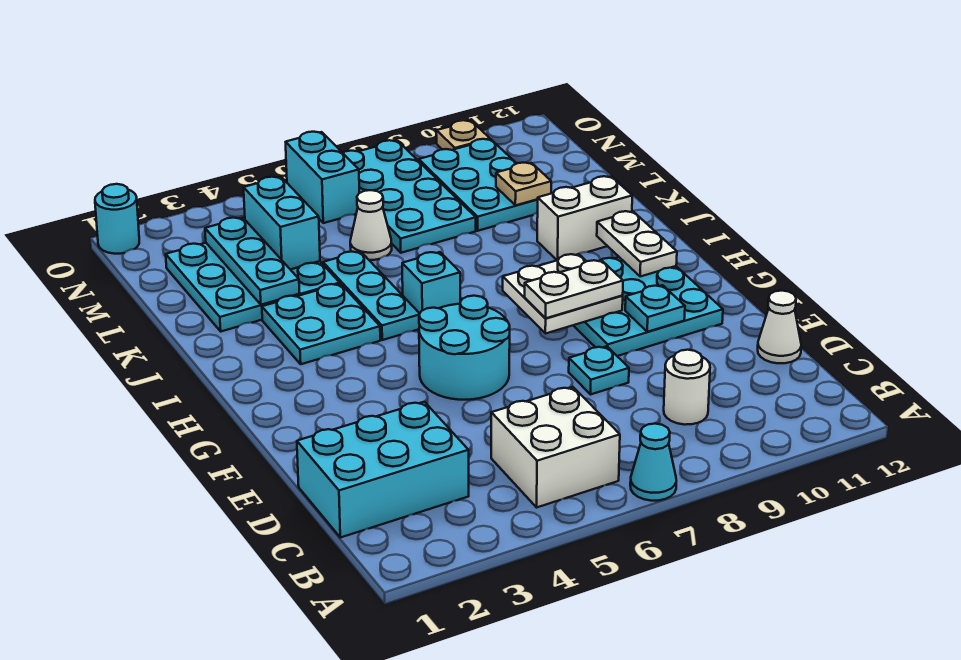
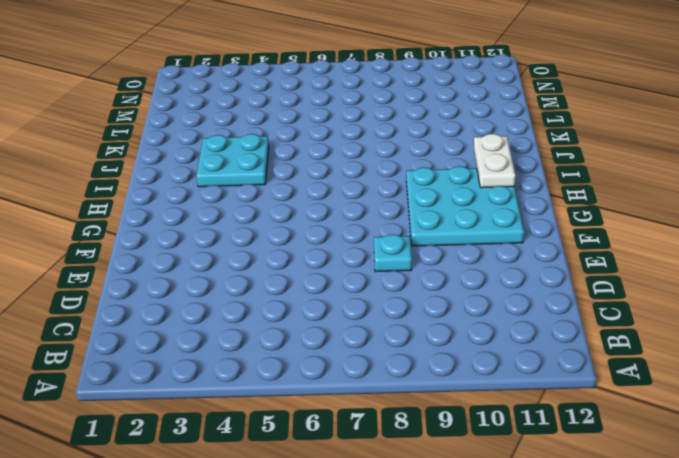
none -> cyan cone A7 level 1
none -> white brick B5:C6 level 1
none -> cyan brick C1:D3 level 1

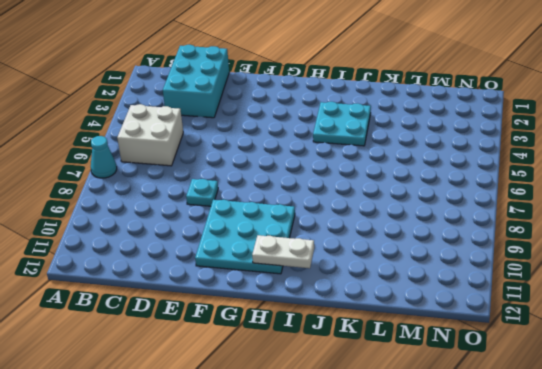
none -> white round brick C9 level 1
none -> white cone D12 level 1
none -> cyan round brick F5:G6 level 1

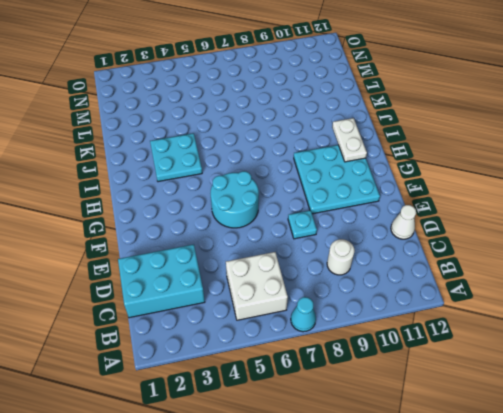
none -> cyan plate I5:K5 level 1
none -> cyan brick I6 level 1
none -> white brick J10:J11 level 1

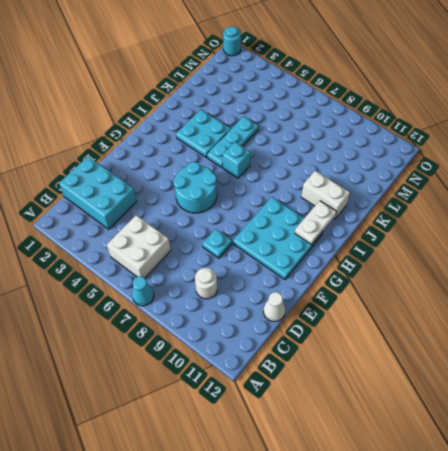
none -> cyan plate K2:M4 level 1
none -> white cone L6 level 1
none -> cyan plate L7:O8 level 1

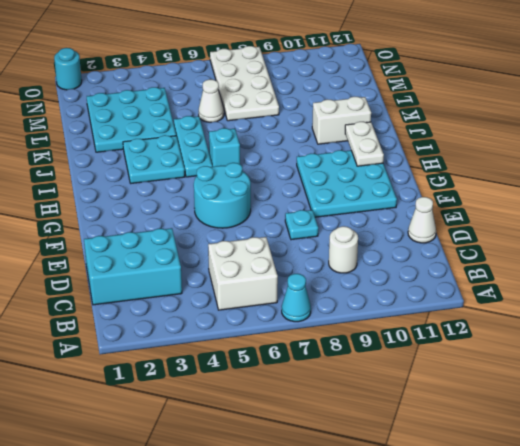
white plate L7:O8 level 1 -> cyan plate L7:O8 level 1
none -> cyan plate L9:N10 level 1
none -> cyan brick N6:O6 level 1
none -> tan plate O10 level 1

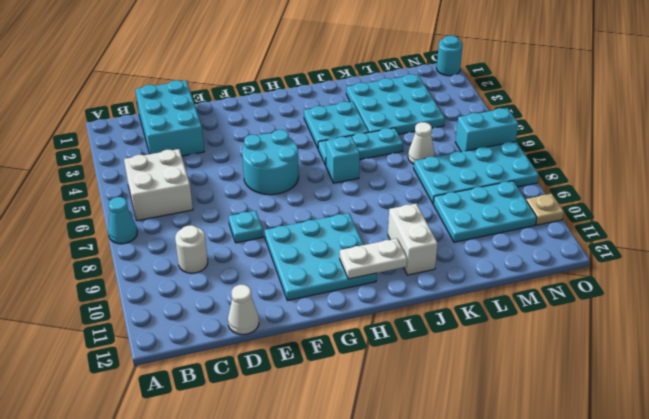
none -> cyan plate F10 level 2
none -> white plate G8:H9 level 2
none -> cyan plate K3:M3 level 2

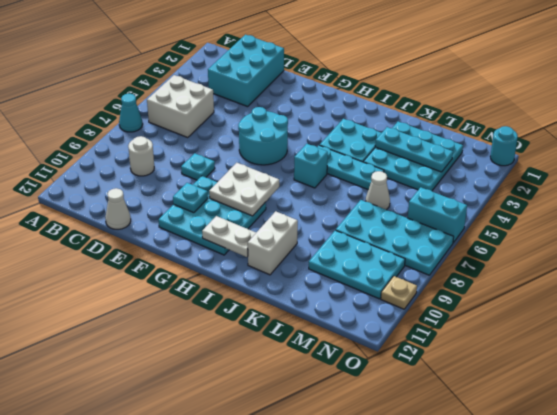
none -> cyan brick L4:M4 level 2
none -> tan plate L10 level 2
none -> white plate G8:G9 level 3

